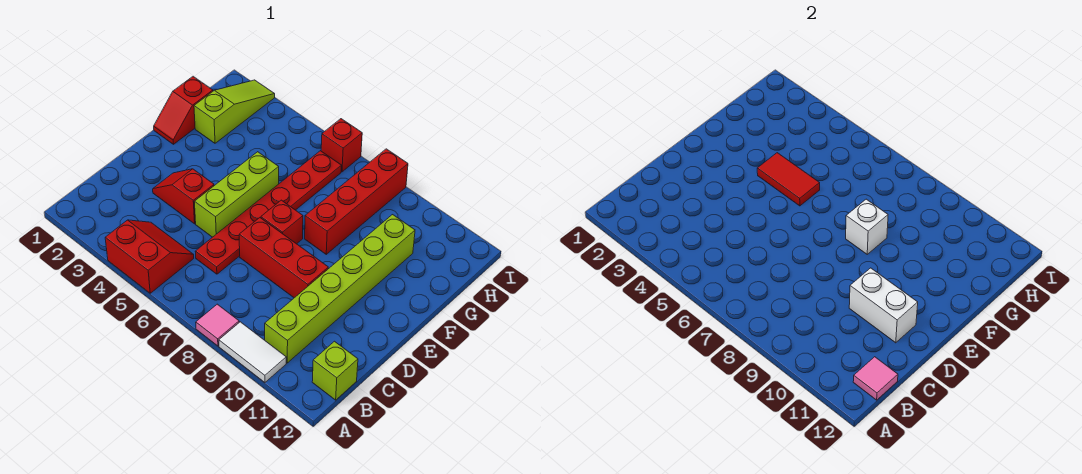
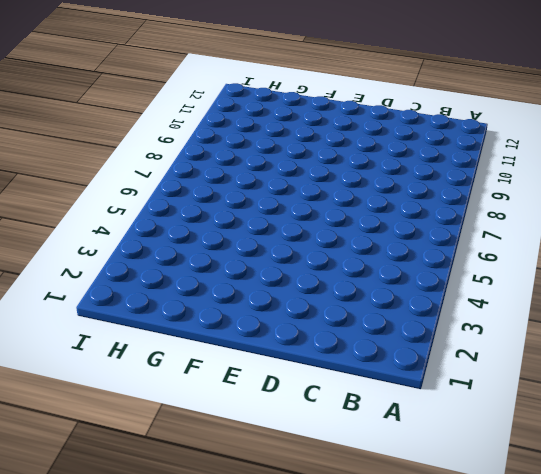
none -> red slope A4:B5 level 1 top A
none -> pink tile A8 level 1
none -> white tile A9:A10 level 1

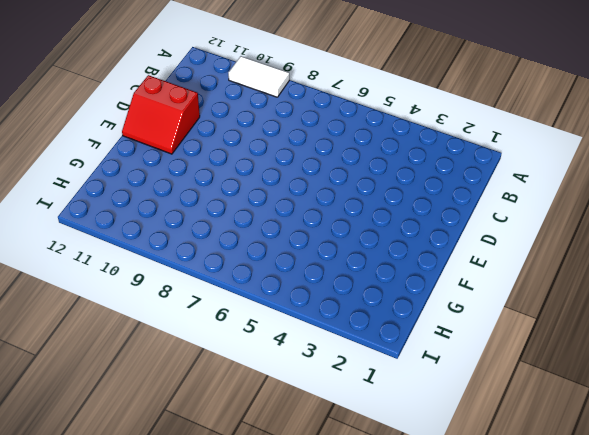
red slope D11:E12 level 1 top D -> red slope A4:B5 level 1 top A
none -> pink tile A8 level 1
none -> lime brick B10:G10 level 1
none -> lime brick B12 level 1

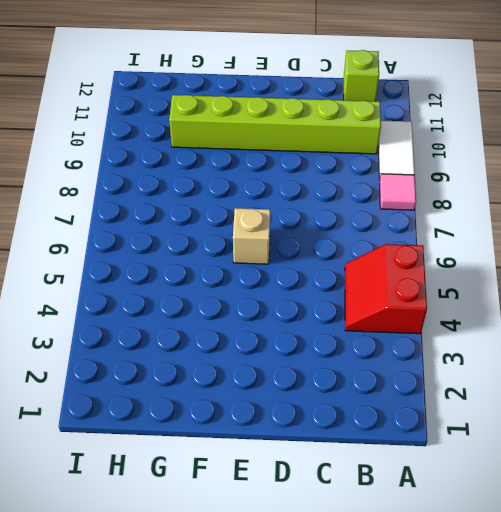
tan brick E6 level 1 -> red plate C6:H6 level 1
none -> red slope D3:D4 level 1 top 4
none -> lime brick D5:F5 level 1
none -> red brick D7:D9 level 1

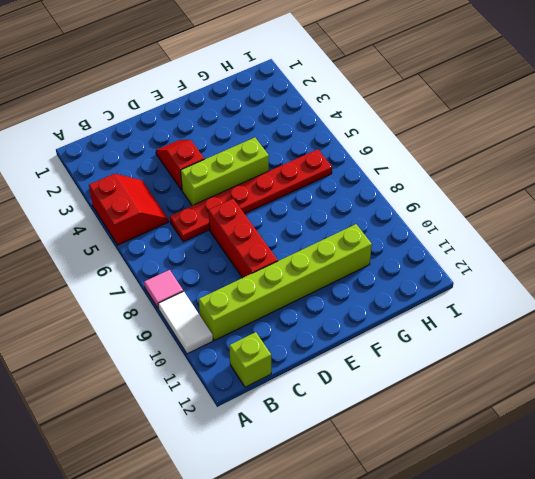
none -> red brick E7 level 1
none -> red slope F1:G1 level 1 top G
none -> red brick F8:I8 level 1

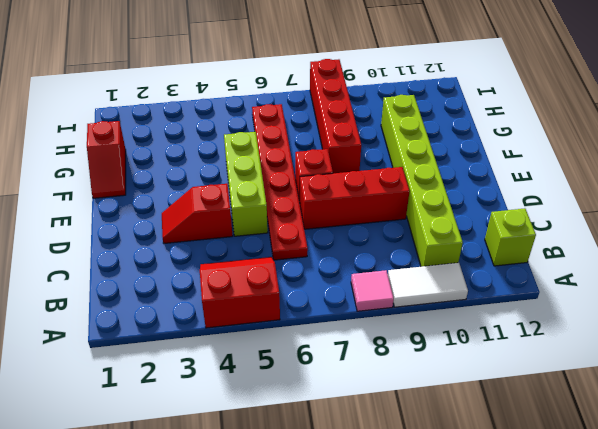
none -> lime slope G2:I2 level 1 top G
none -> red brick I6 level 1
none -> pink tile B12 level 2

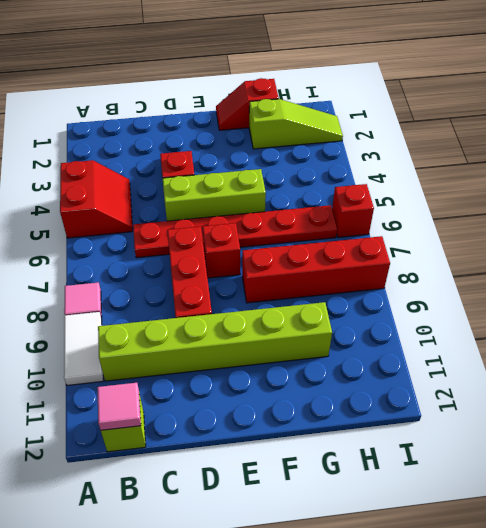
none -> white brick D10:D11 level 2
none -> red tile F4:F5 level 2
none -> white brick F8 level 2

